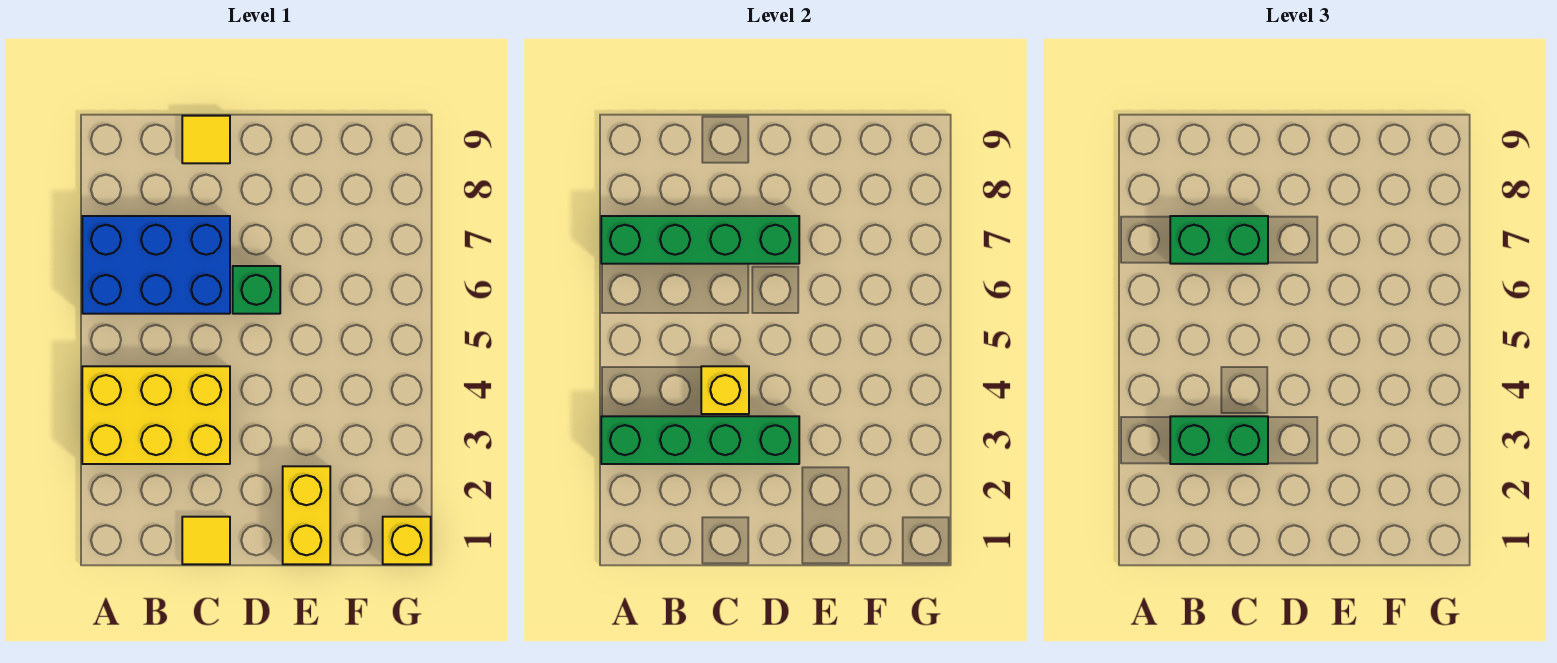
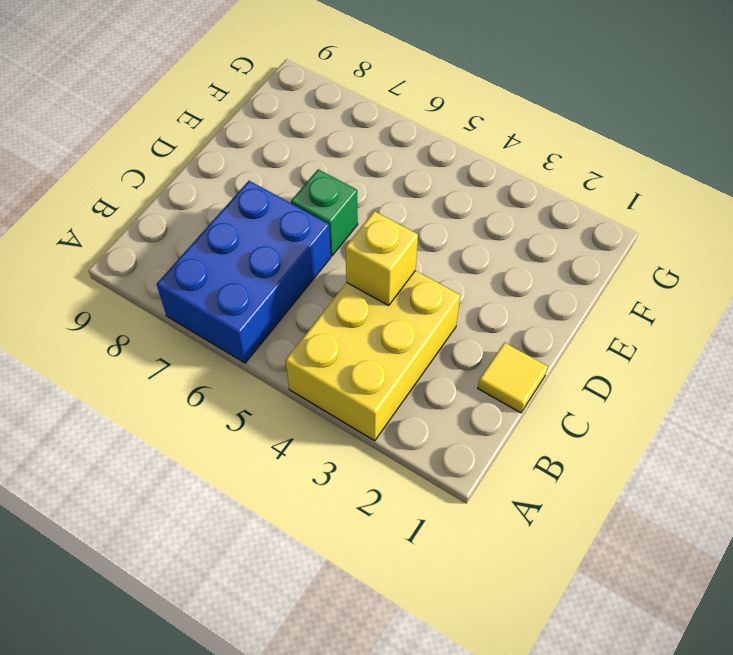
none -> yellow tile C9 level 1
none -> yellow brick E1:E2 level 1
none -> yellow brick G1 level 1

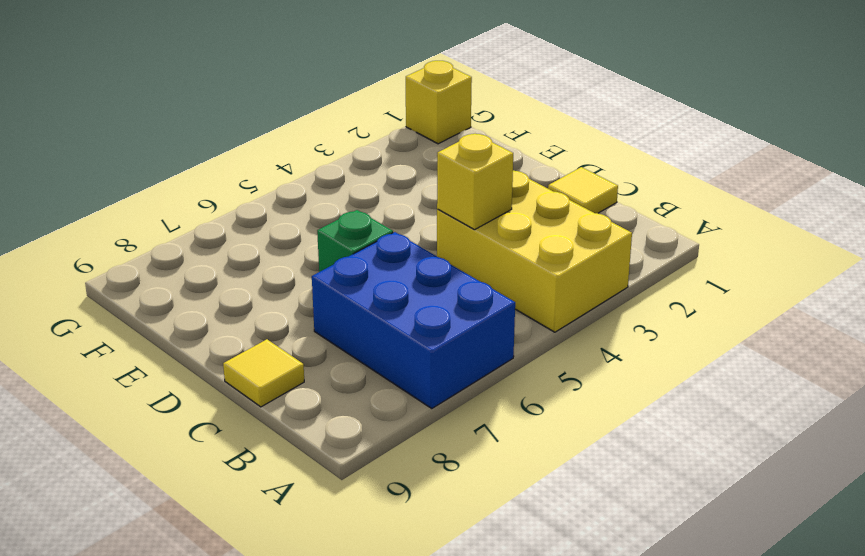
none -> yellow brick E1:E2 level 1
none -> green brick A3:D3 level 2
none -> green brick A7:D7 level 2

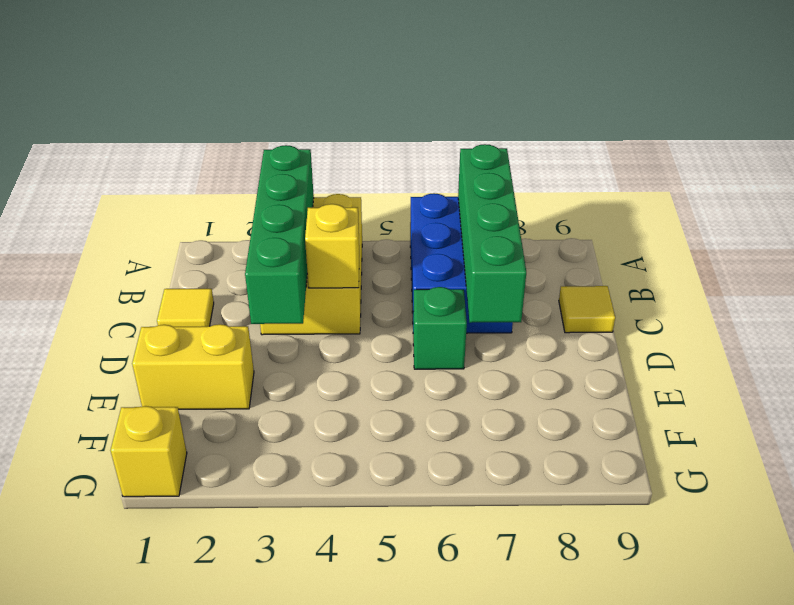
none -> green brick B3:C3 level 3
none -> green brick B7:C7 level 3

